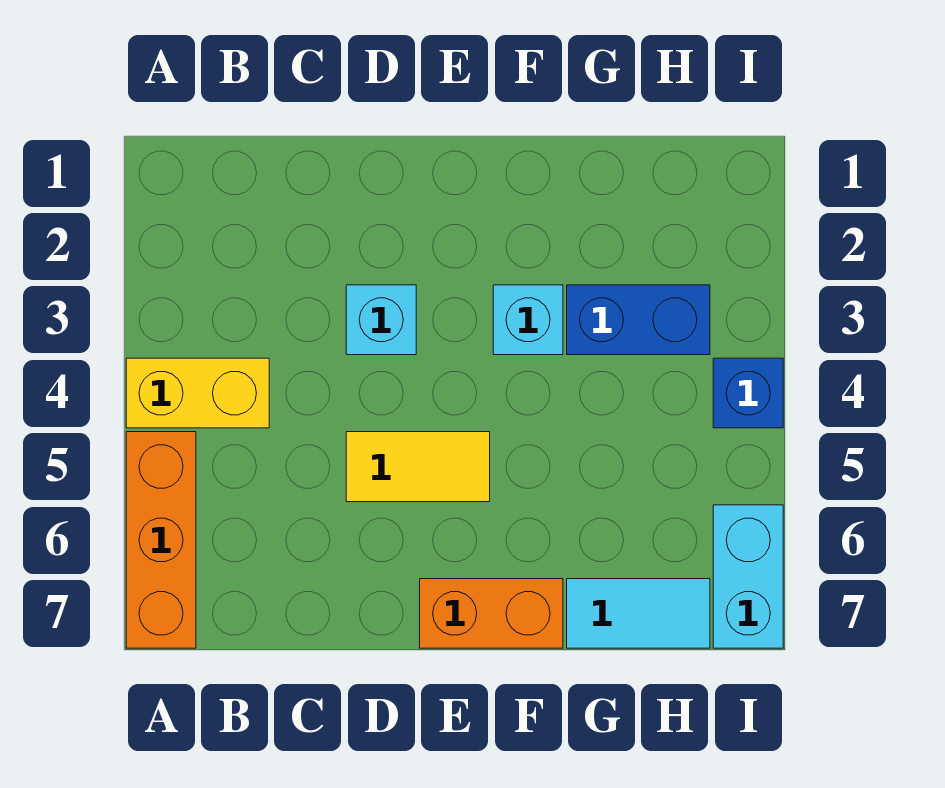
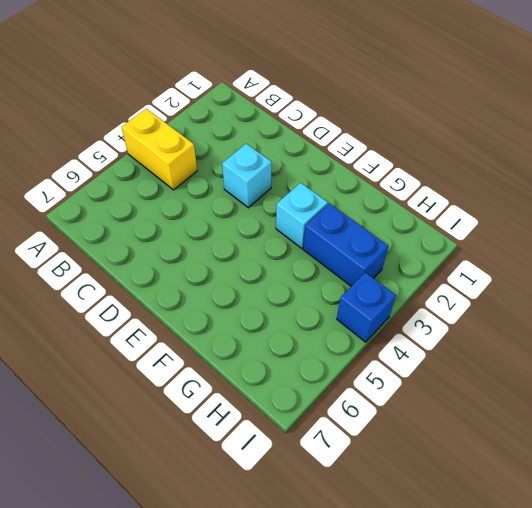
none -> orange brick A5:A7 level 1
none -> yellow tile D5:E5 level 1

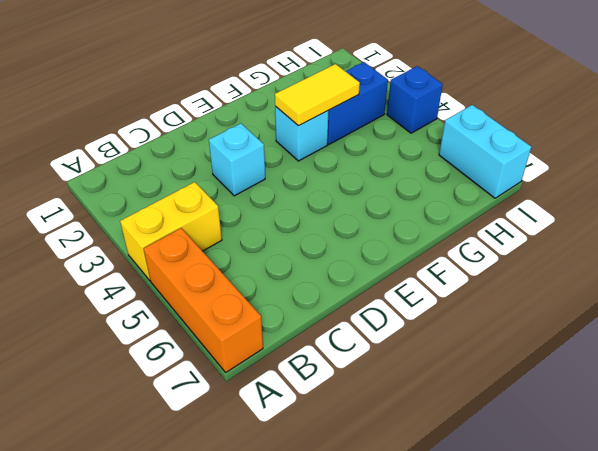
yellow tile F3:G3 level 2 -> yellow tile D5:E5 level 1
none -> orange brick E7:F7 level 1
none -> cyan tile G7:H7 level 1

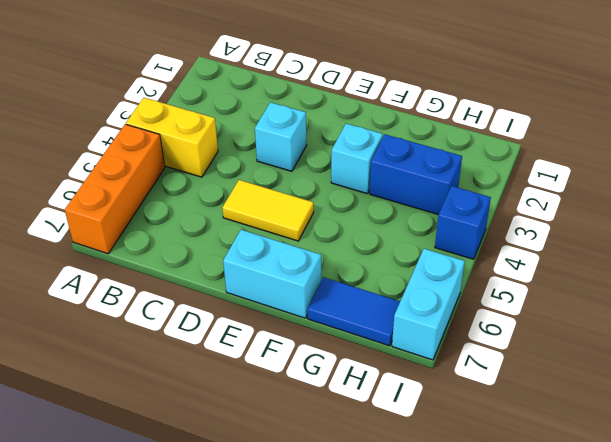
cyan brick E7:F7 level 1 -> orange brick E7:F7 level 1
blue tile G7:H7 level 1 -> cyan tile G7:H7 level 1

